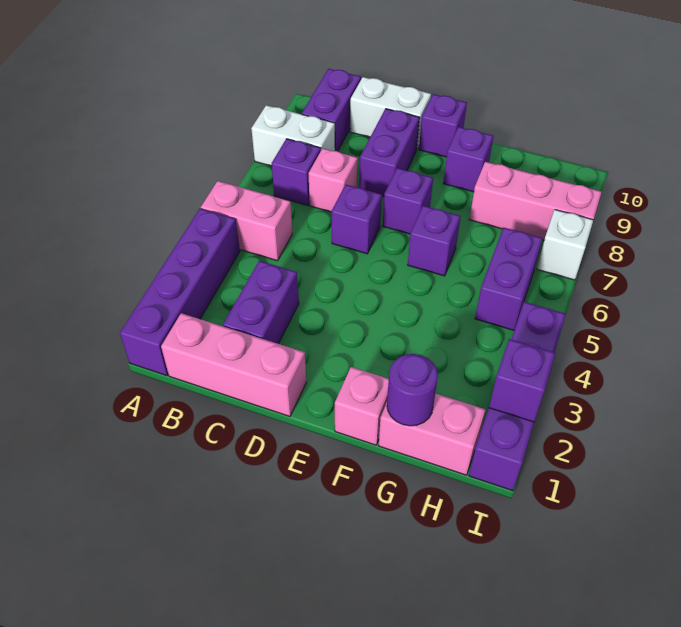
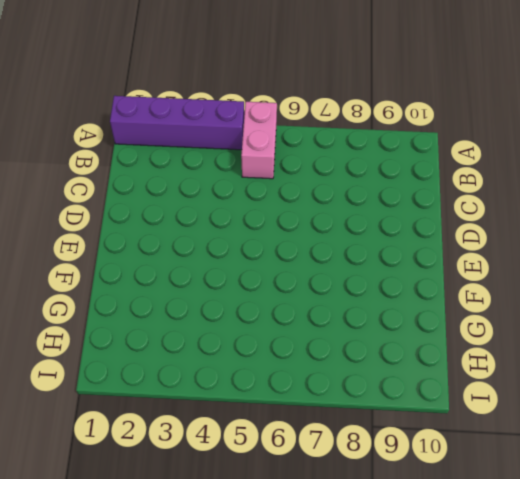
none -> white brick A8:B8 level 1
none -> pink brick B1:D1 level 1
none -> purple brick B7 level 1

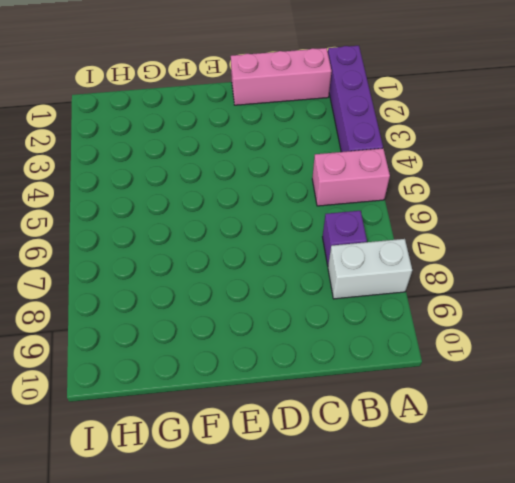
none -> purple brick B9:B10 level 1
none -> purple brick C2:C3 level 1
none -> pink brick C7 level 1

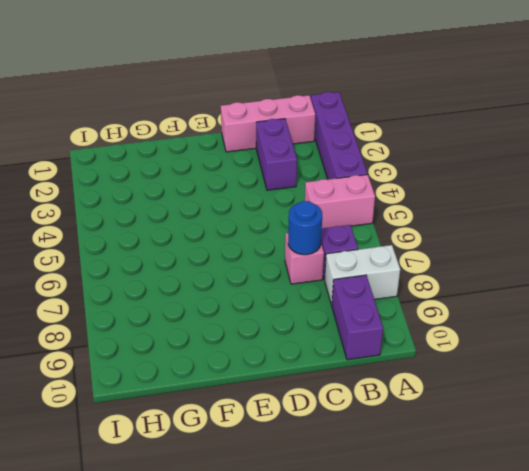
blue round brick C7 level 2 -> none
none -> white brick C10:D10 level 1
none -> purple brick D6 level 1
none -> purple brick D8:D9 level 1

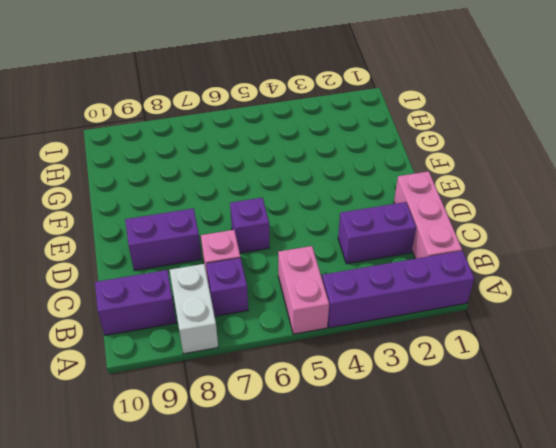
none -> white brick C10:D10 level 1
none -> purple brick E7 level 1
none -> purple brick E10 level 1

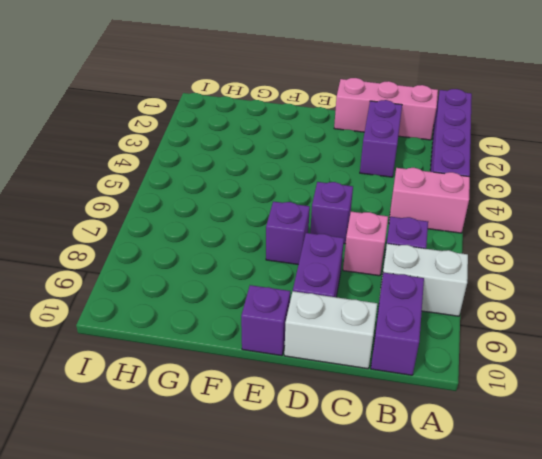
none -> pink brick F1 level 1
none -> purple brick F6 level 1
none -> purple brick F9 level 1

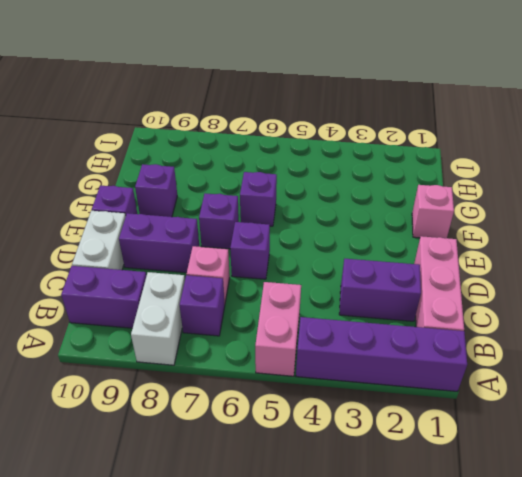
none -> pink brick G1:H1 level 1
none -> pink brick G8:I8 level 1
none -> purple brick H5:H6 level 1

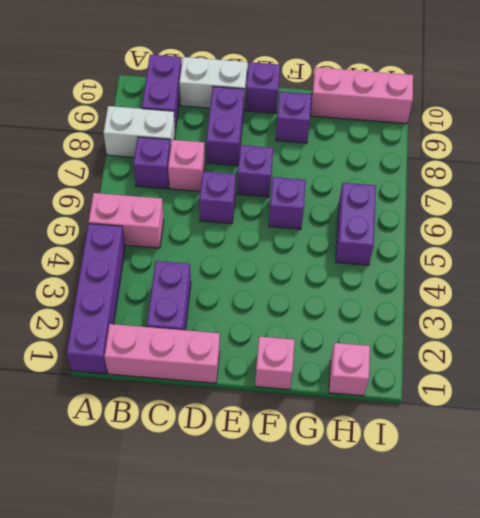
pink brick G10:I10 level 1 -> pink brick G8:I8 level 1
pink brick H1 level 1 -> pink brick G1:H1 level 1
none -> purple brick I1:I4 level 1
none -> white brick I7 level 1
none -> purple round brick G1 level 2

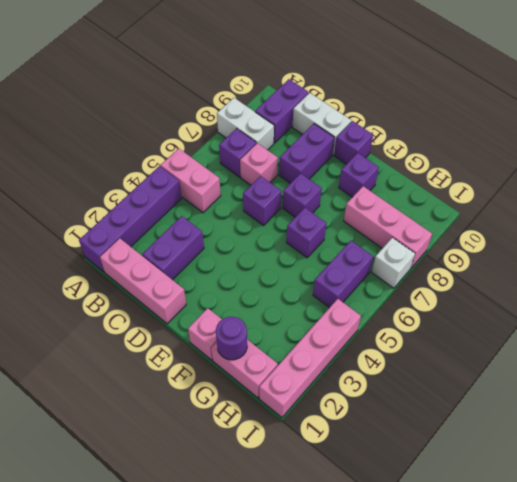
pink brick I1:I4 level 1 -> purple brick I1:I4 level 1
none -> purple brick I2 level 2

